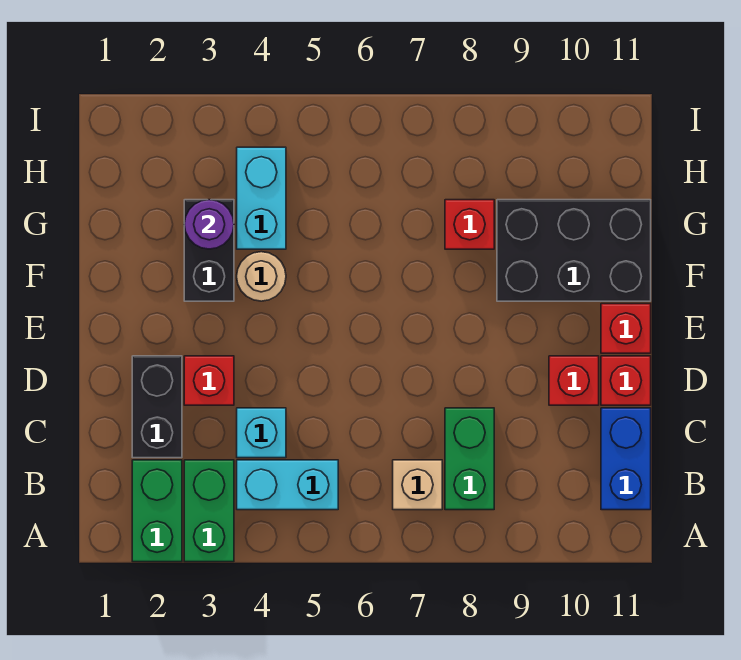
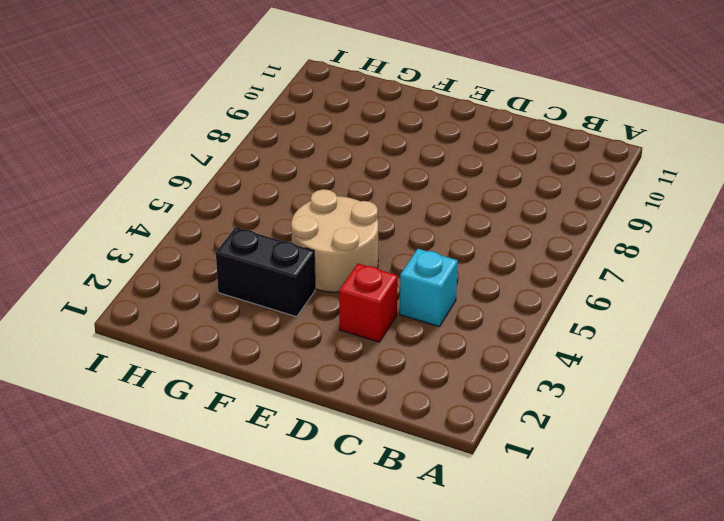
tan round brick E4:F5 level 1 -> tan round brick F4 level 1
none -> green brick A2:B2 level 1
none -> green brick A3:B3 level 1
none -> cyan brick B4:B5 level 1

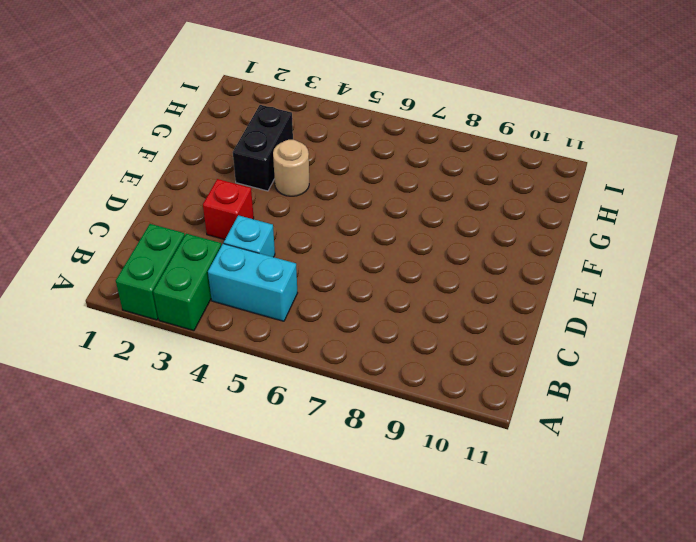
none -> tan brick B7 level 1
none -> green brick B8:C8 level 1
none -> blue brick B11:C11 level 1

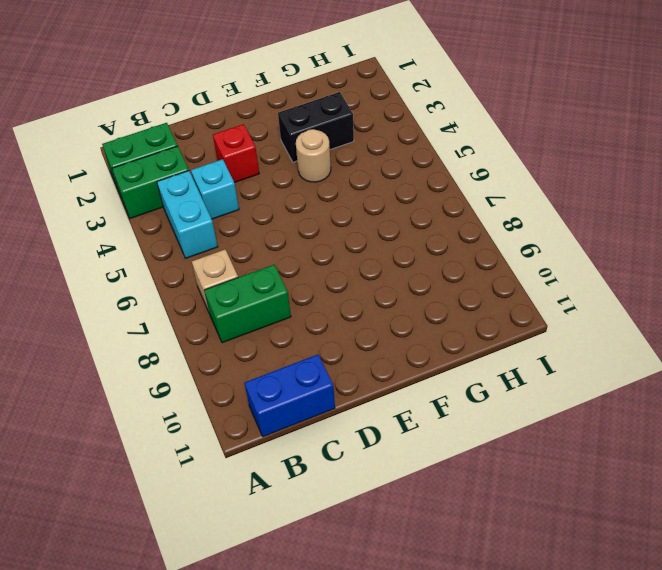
none -> black brick C2:D2 level 1
none -> red brick D10 level 1
none -> red brick D11 level 1

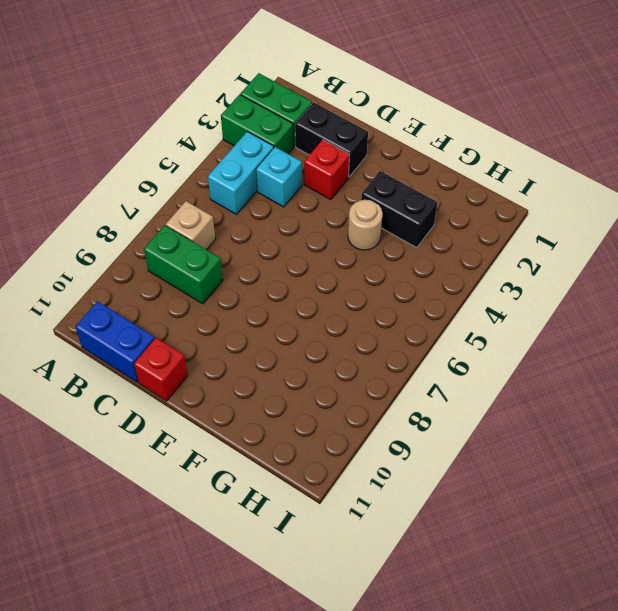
none -> red brick D10 level 1
none -> red brick E11 level 1
none -> black brick F9:G11 level 1

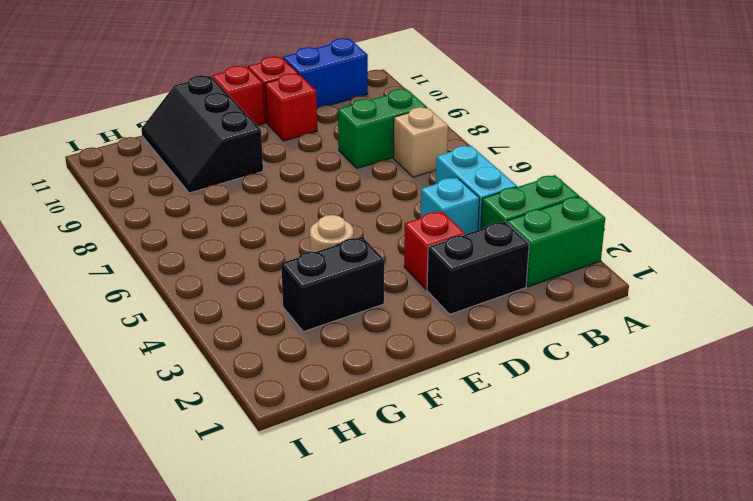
black slope F9:G11 level 1 top F -> black brick F9:G11 level 1
none -> cyan brick G4:H4 level 1
none -> red brick G8 level 1
none -> purple round brick G3 level 2

